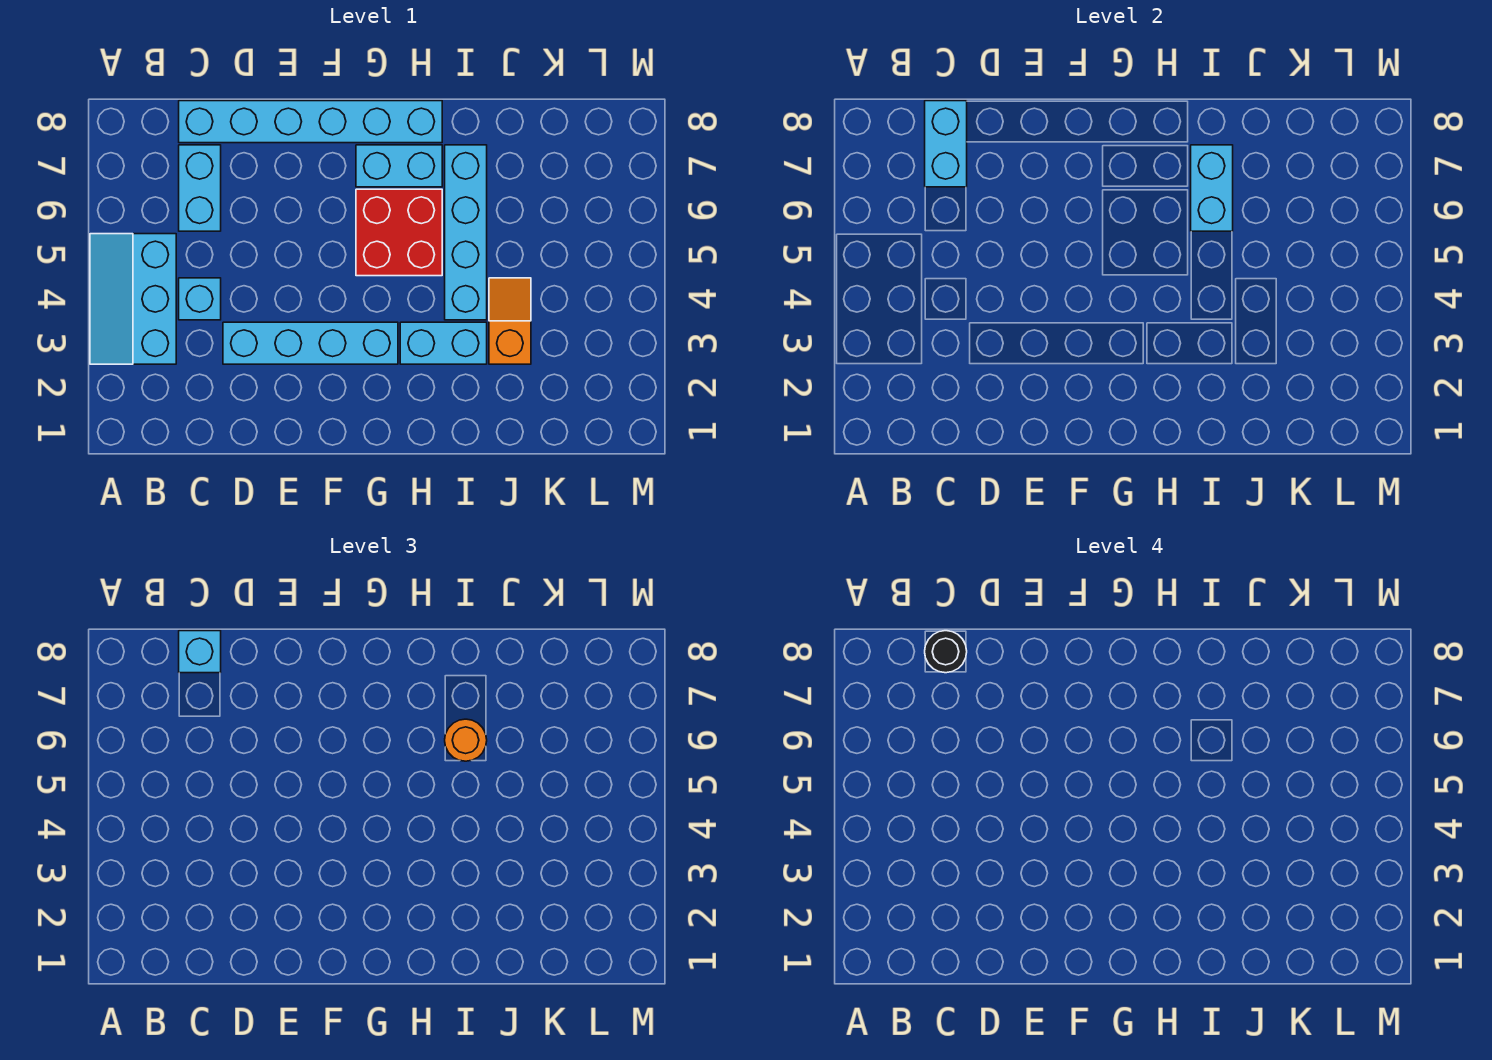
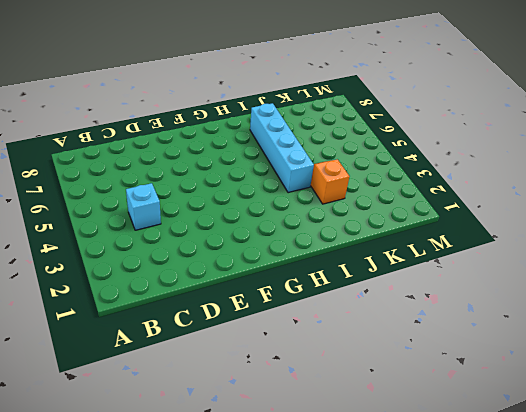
none -> cyan slope A3:B5 level 1 top B
none -> cyan brick C6:C7 level 1
none -> cyan brick C8:H8 level 1

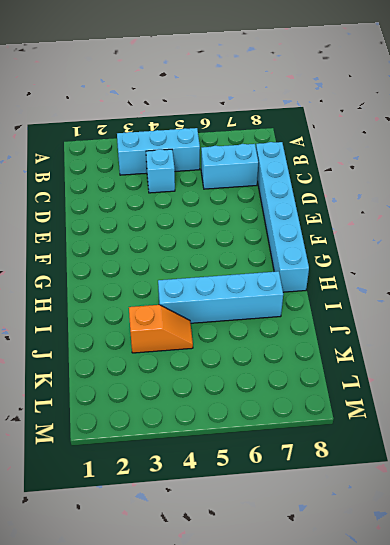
none -> cyan brick D3:G3 level 1
none -> red brick G5:H6 level 1
none -> cyan brick G7:H7 level 1

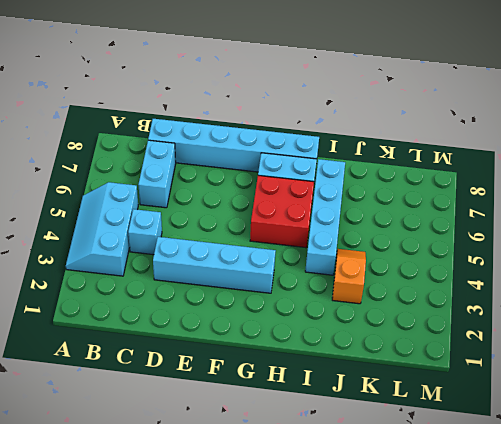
none -> cyan brick H3:I3 level 1
none -> cyan brick C7:C8 level 2
none -> cyan brick I6:I7 level 2

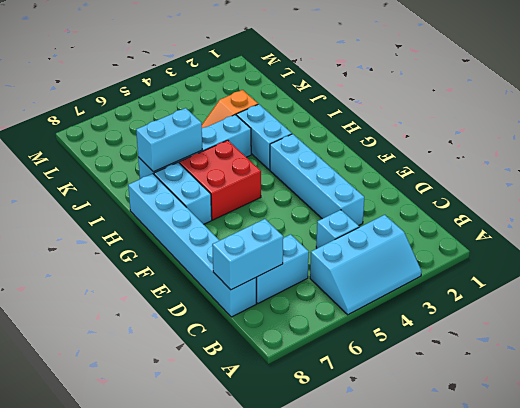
none -> cyan brick C8 level 3
none -> orange round brick I6 level 3
none -> black round brick C8 level 4

